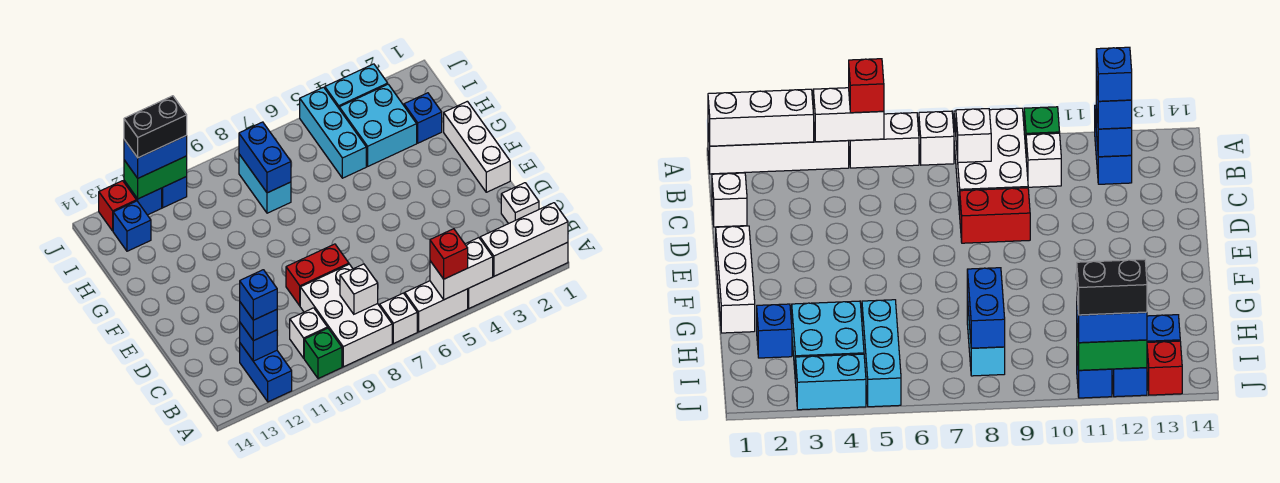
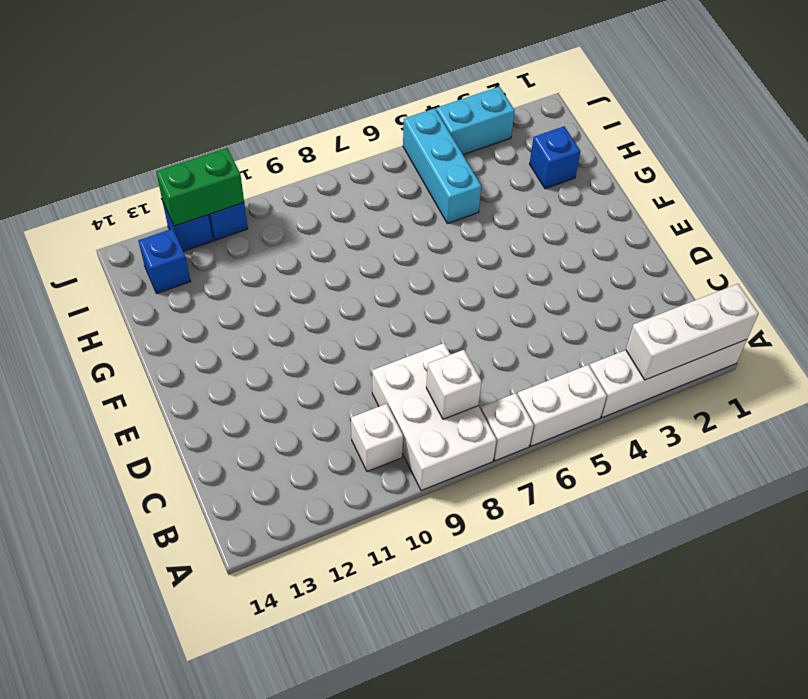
none -> green brick A10 level 1
none -> blue brick A12:B12 level 1
none -> white brick C1 level 1
none -> red brick D8:D9 level 1

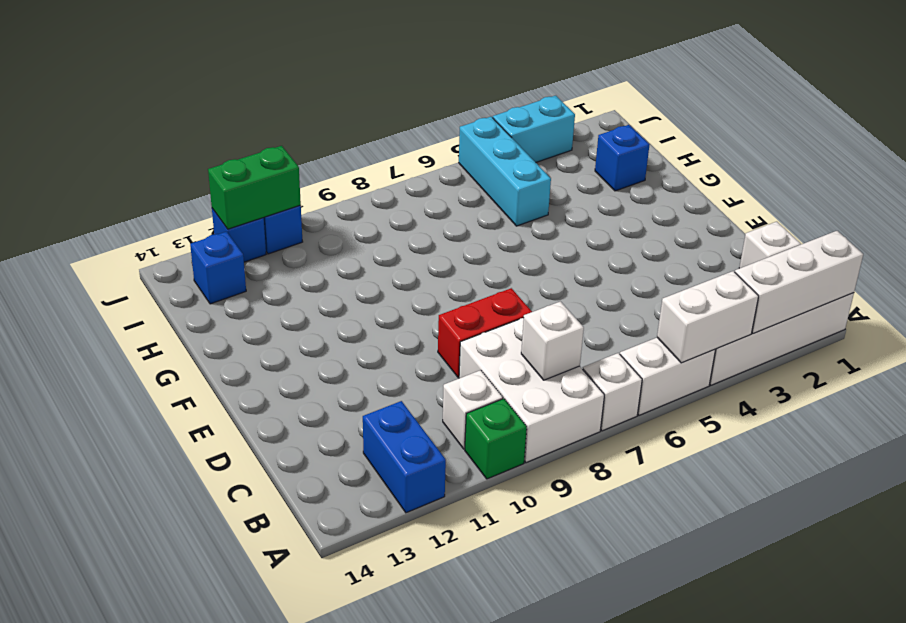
none -> white brick E1:G1 level 1
none -> cyan brick H3:I4 level 1
none -> cyan brick H8:I8 level 1
none -> red brick J13 level 1

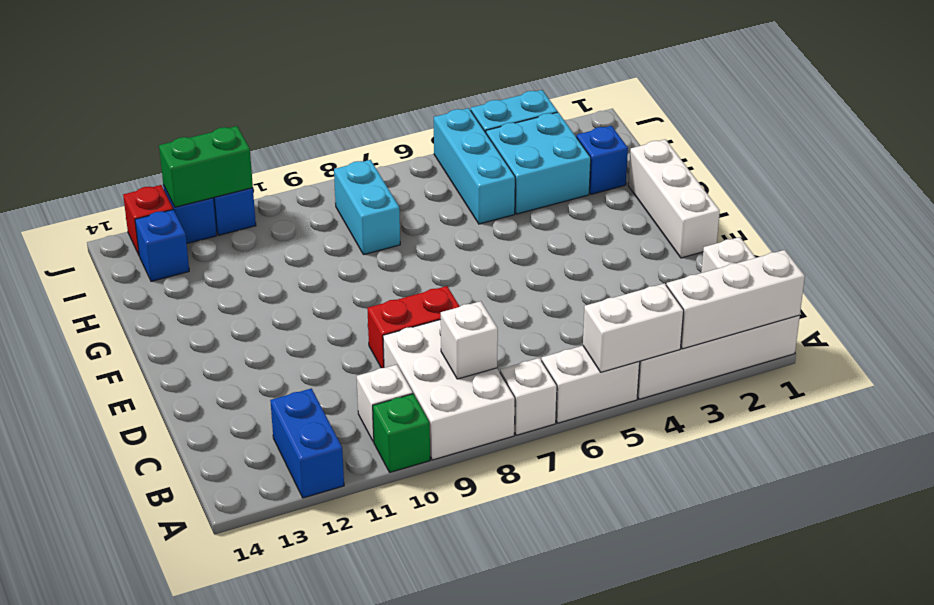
none -> blue brick B12 level 2
none -> blue brick H8:I8 level 2
none -> red brick A5 level 3
none -> blue brick B12 level 3

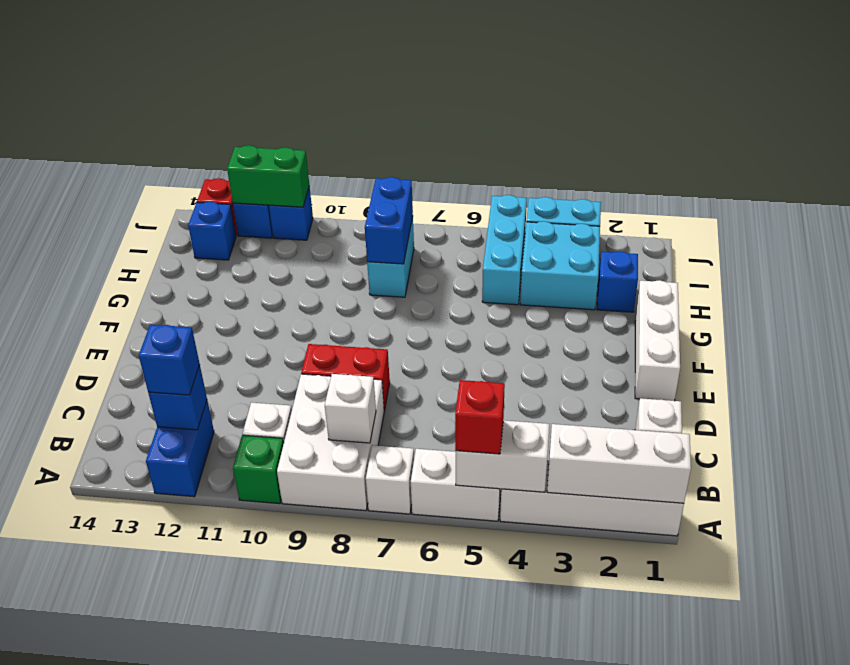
none -> blue brick J11:J12 level 3
none -> blue brick B12 level 4
none -> black brick J11:J12 level 4

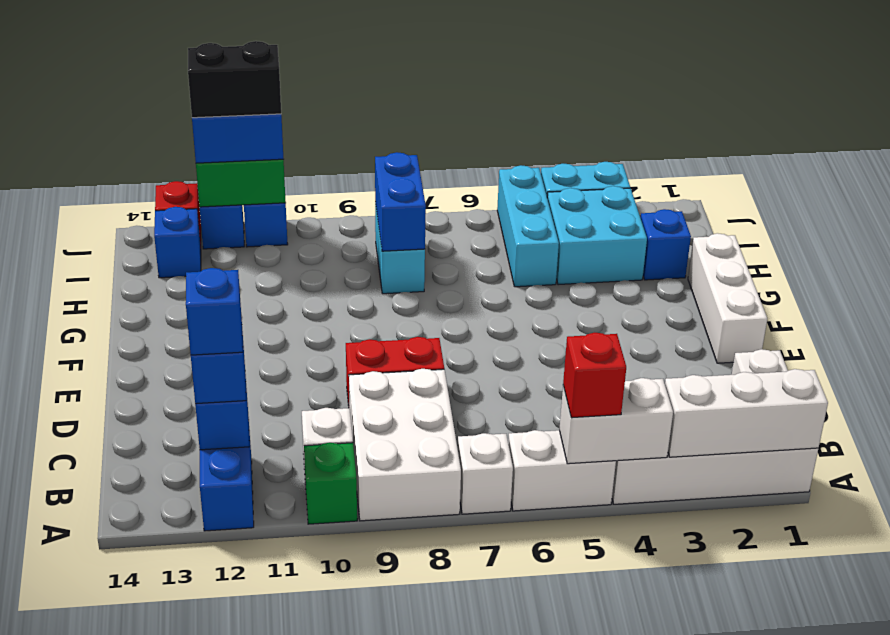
none -> white brick B8 level 2

